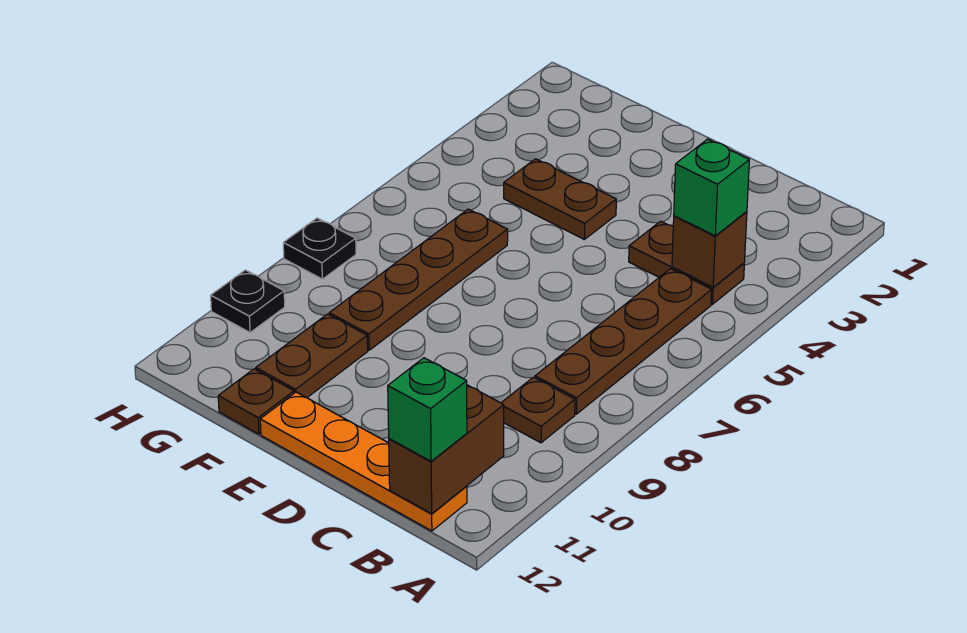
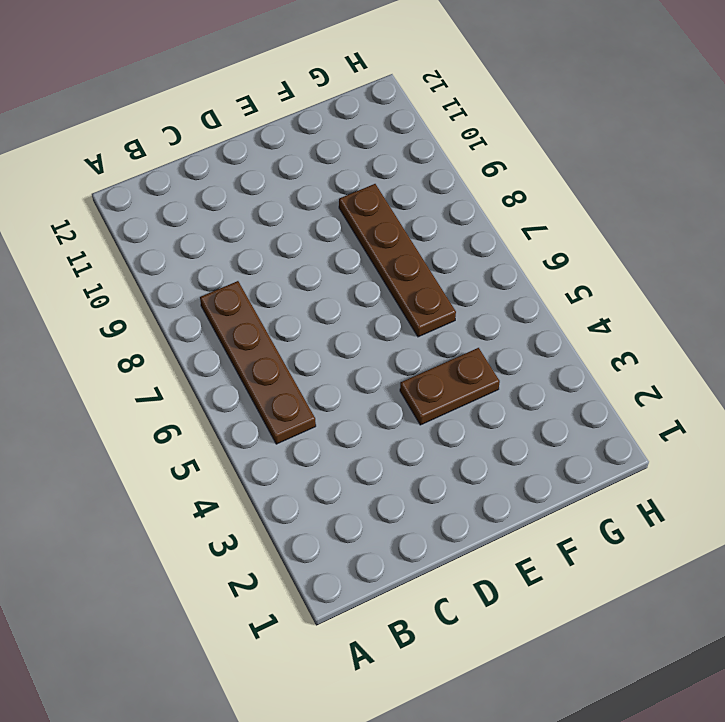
none -> brown plate B4:C4 level 1
none -> brown plate B9 level 1
none -> orange plate B12:E12 level 1

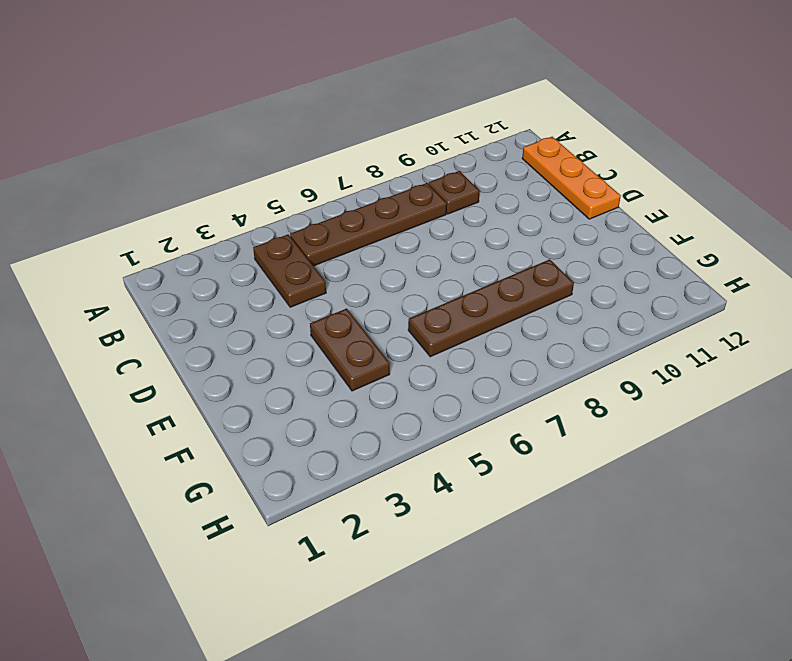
orange plate B12:D12 level 1 -> orange plate B12:E12 level 1
none -> brown plate F10:F11 level 1
none -> brown plate F12 level 1
none -> black plate H8 level 1

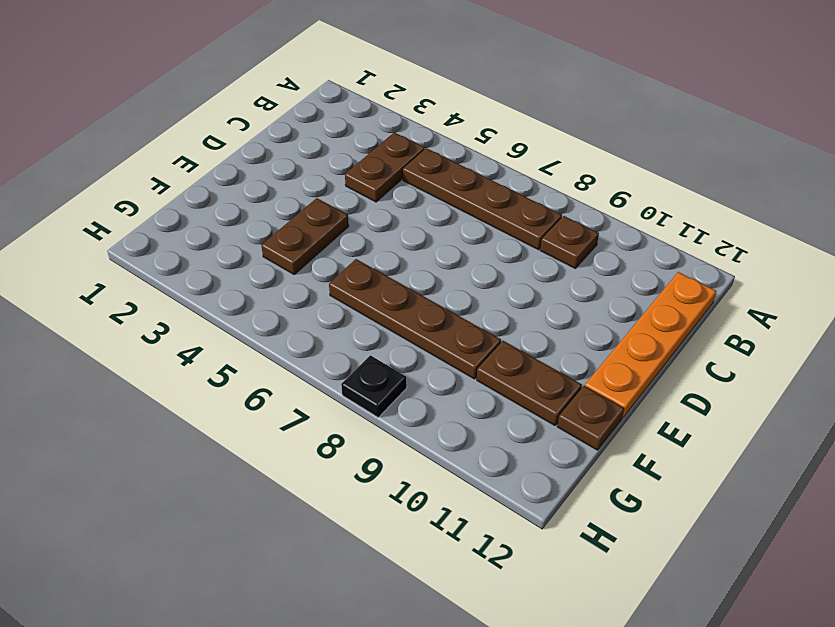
none -> black plate H10 level 1
none -> brown brick B4 level 2
none -> brown brick B11:B12 level 2

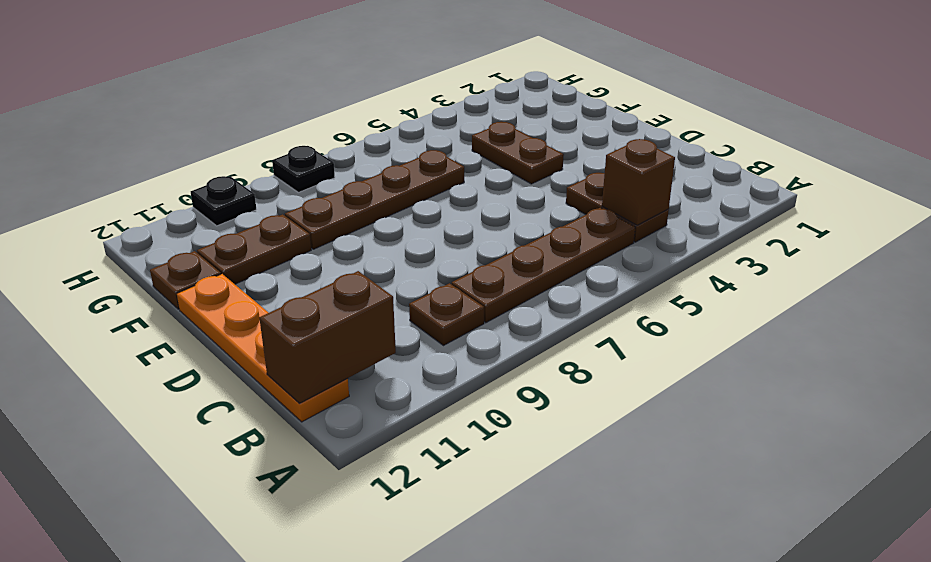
none -> green brick B4 level 3
none -> green brick B12 level 3

